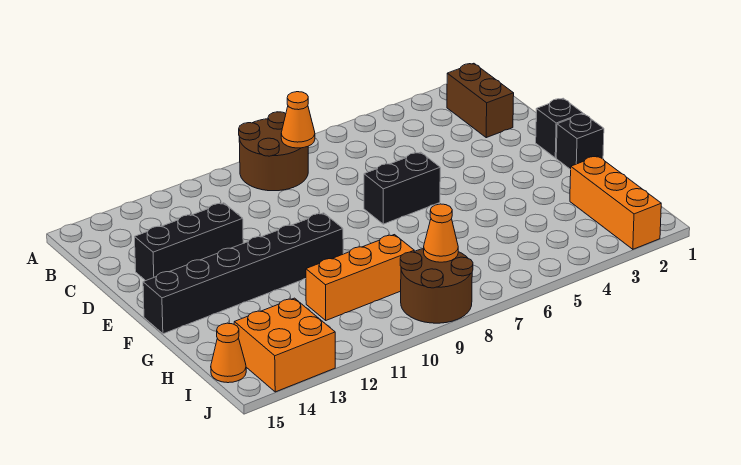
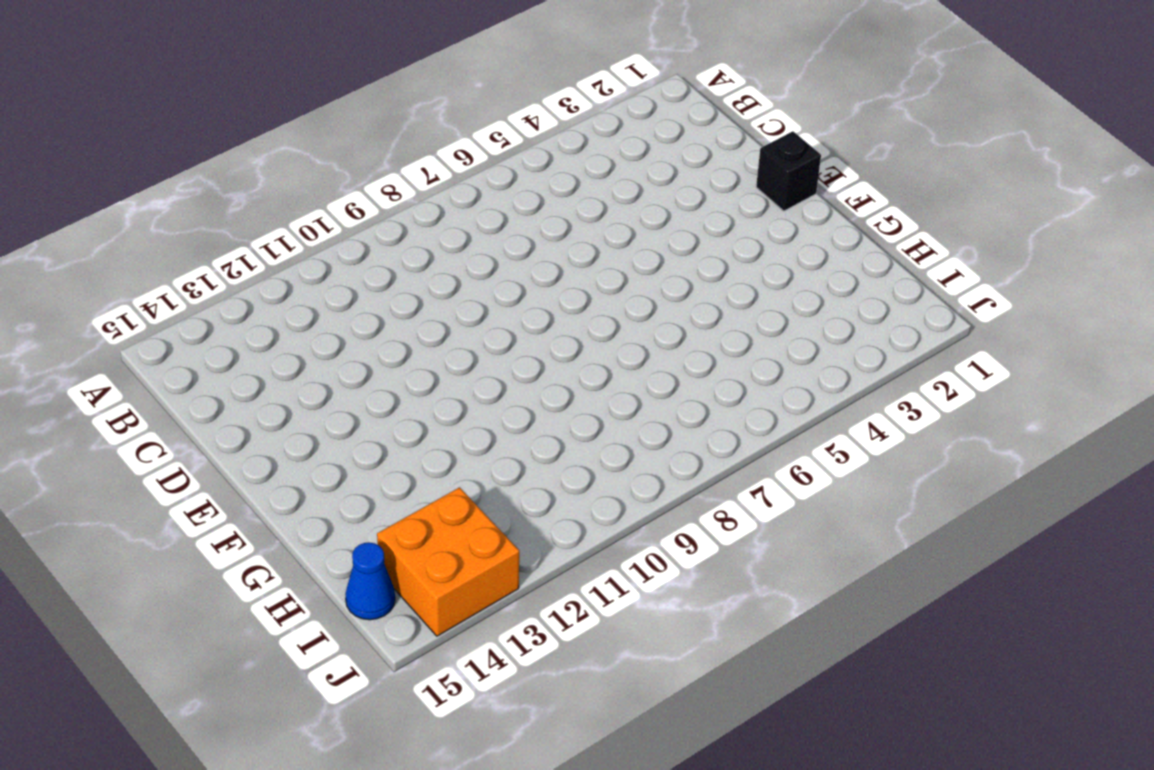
blue cone I15 level 1 -> orange cone I15 level 1
none -> brown round brick A8:B9 level 1
none -> brown brick B2:C2 level 1
none -> black brick D12:D14 level 1

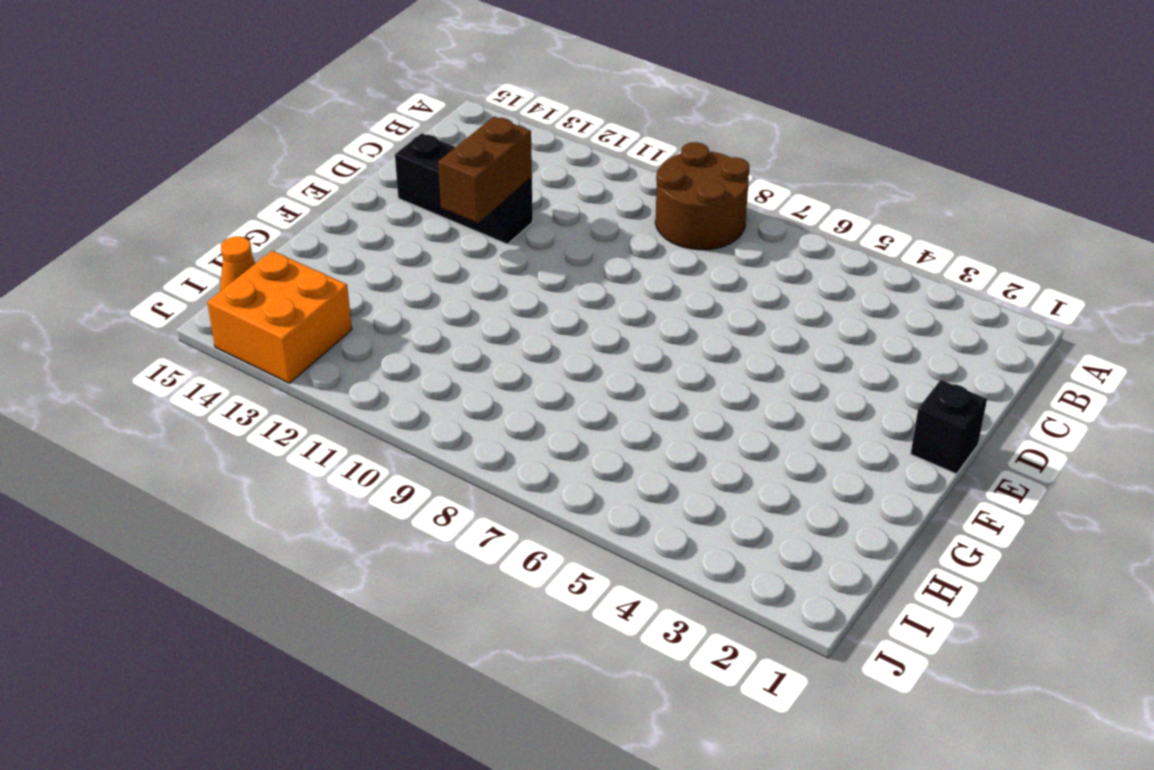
brown brick D12:E12 level 2 -> brown brick B2:C2 level 1
none -> black brick E6:E7 level 1
none -> black brick F1 level 1
none -> black brick F10:F15 level 1

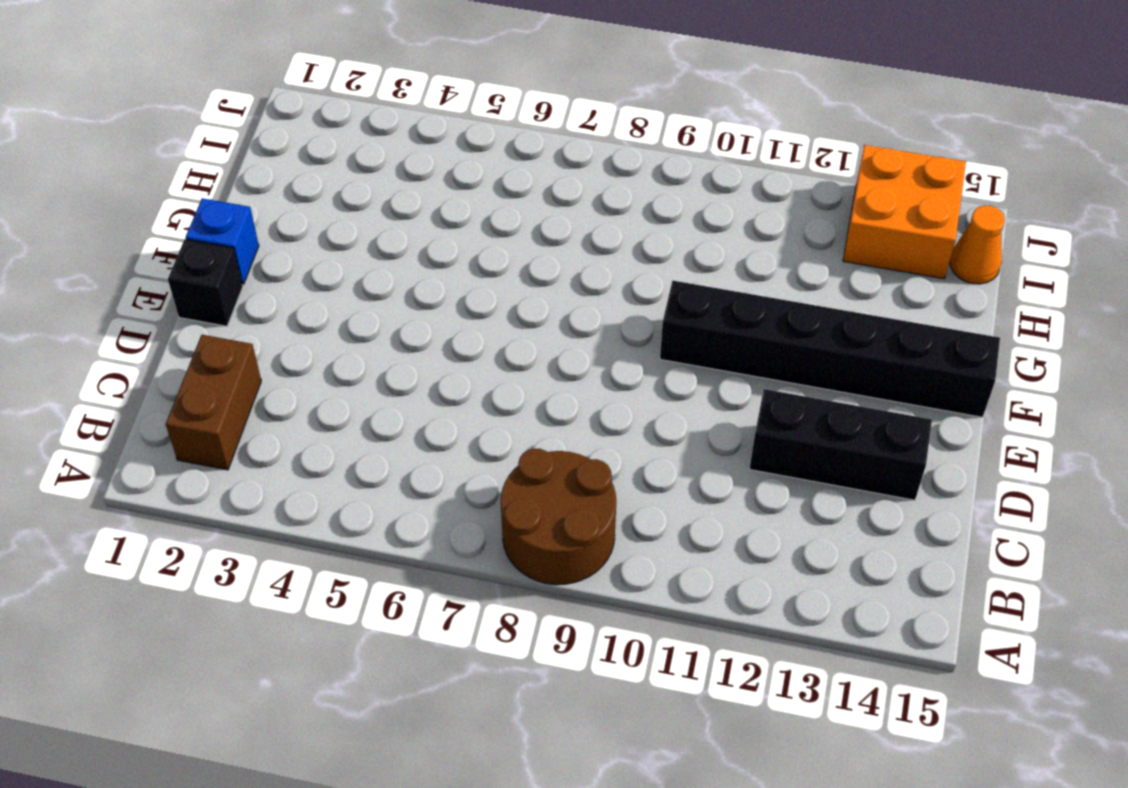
blue brick F1 level 1 -> black brick F1 level 1
none -> black brick E6:E7 level 1
none -> orange brick H2:J2 level 1
none -> orange brick H9:H11 level 1

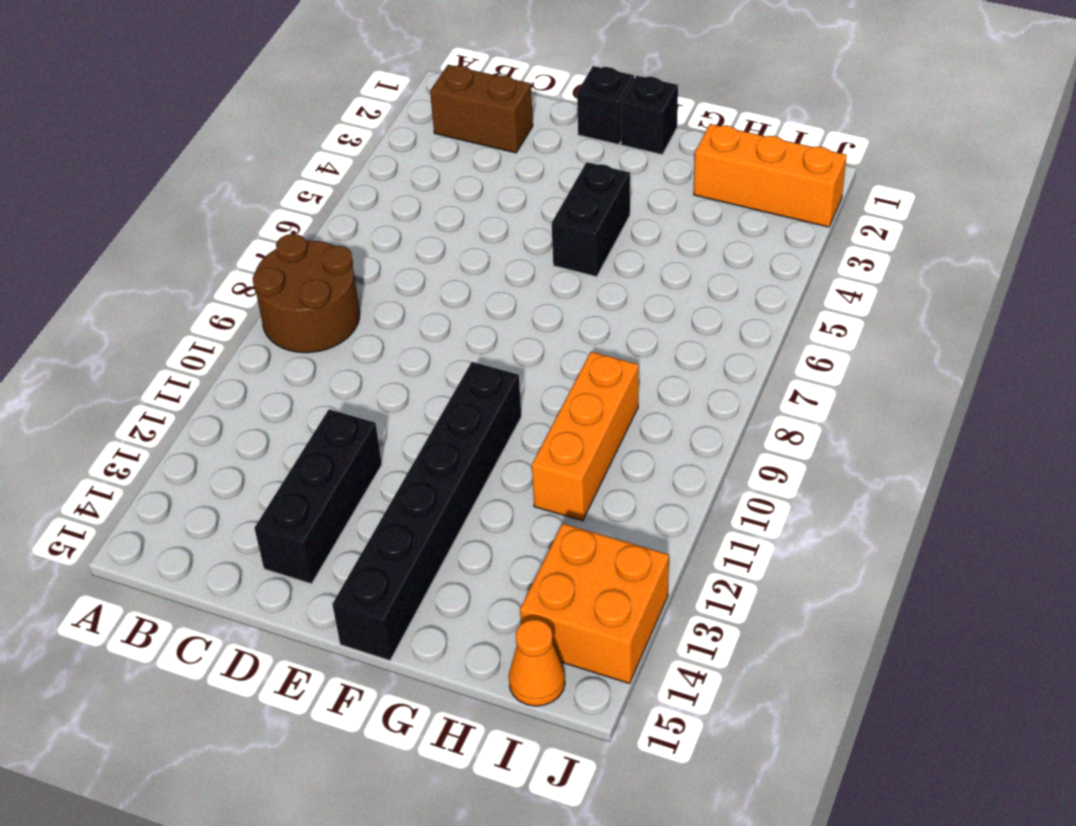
black brick F4:F5 level 1 -> black brick E6:E7 level 1
none -> brown round brick I8:J9 level 1
none -> orange cone B8 level 2
none -> orange cone I8 level 2

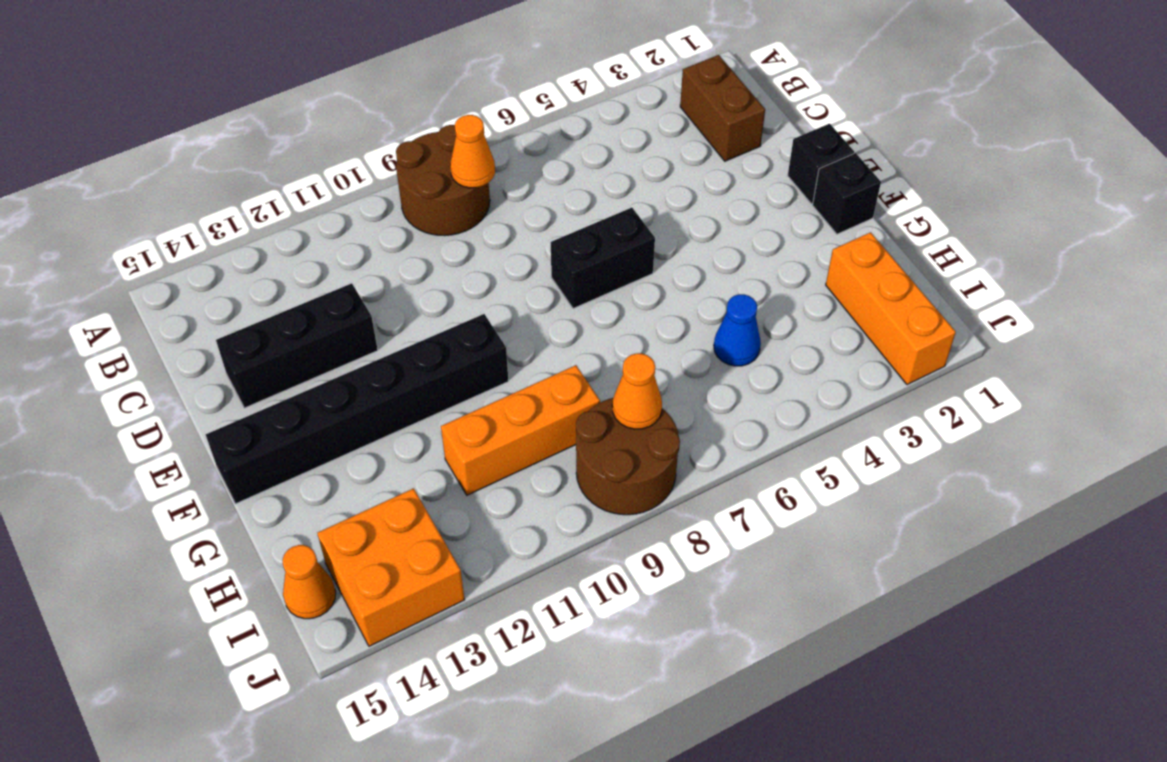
blue cone H5 level 1 -> none

